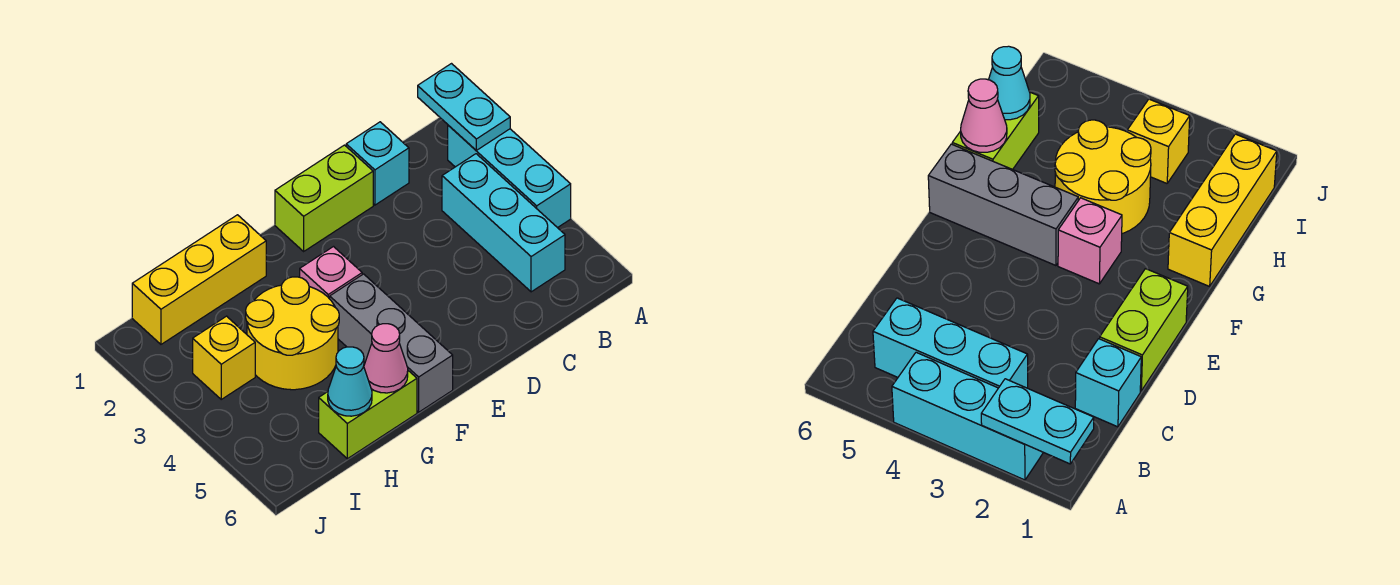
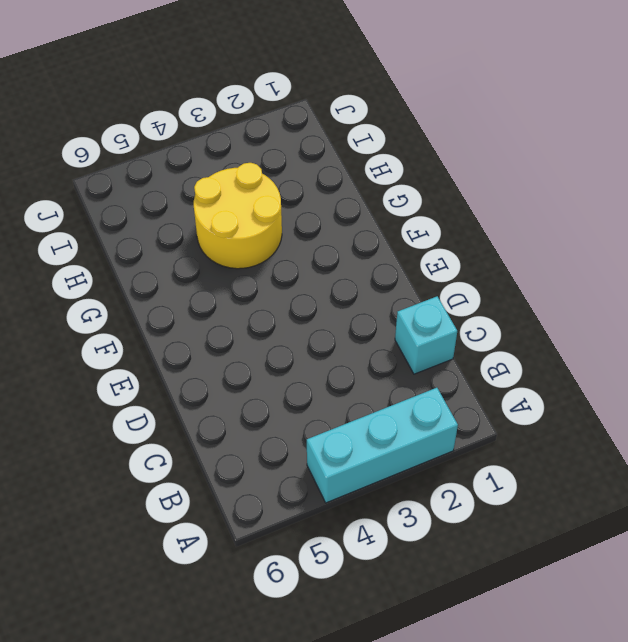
none -> cyan brick B3:B5 level 1
none -> lime brick D1:E1 level 1
none -> pink brick F3 level 1

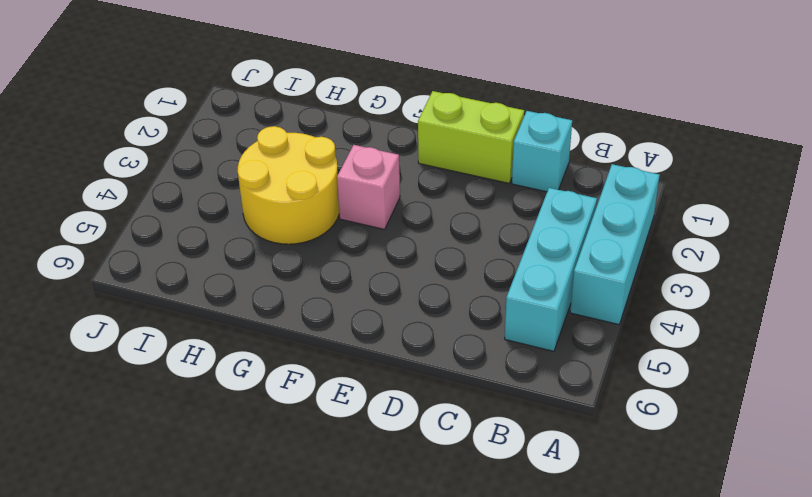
none -> grey brick F4:F6 level 1
none -> yellow brick G1:I1 level 1
none -> lime brick G6:H6 level 1

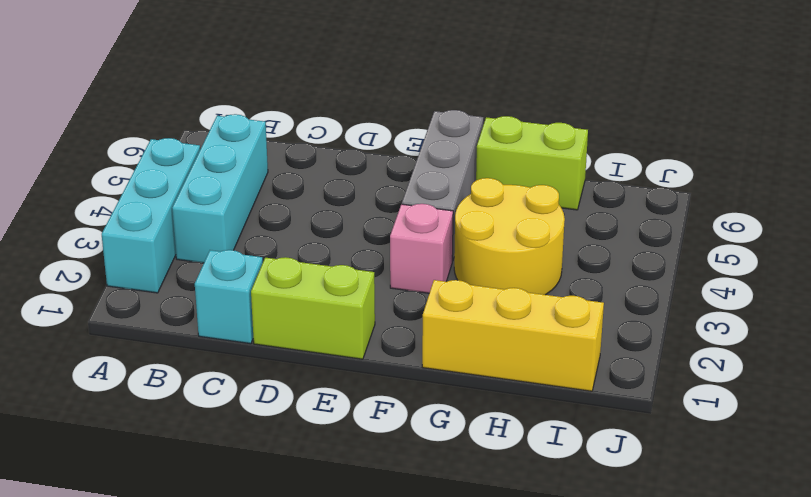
none -> yellow brick I3 level 1
none -> cyan plate A1:A2 level 2
none -> pink cone G6 level 2

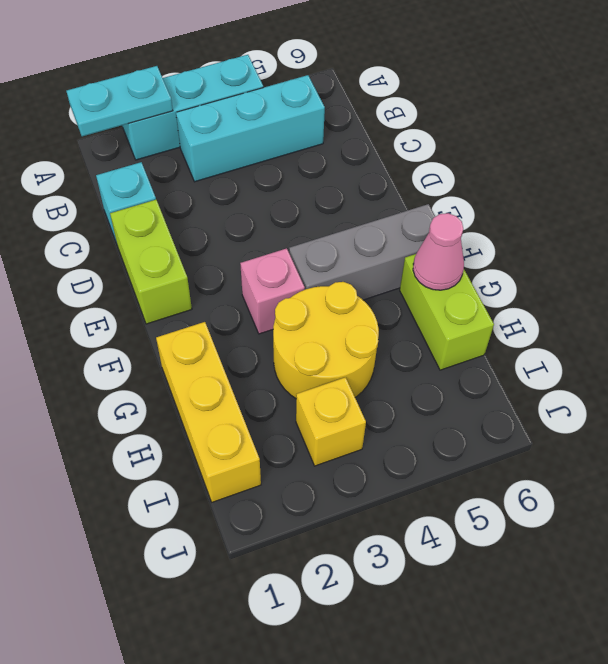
none -> cyan cone H6 level 2

